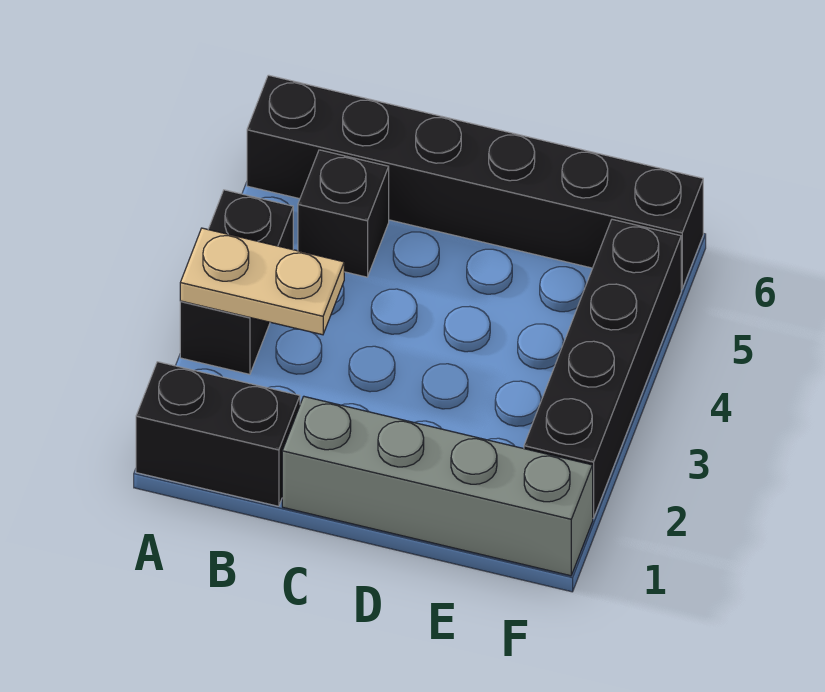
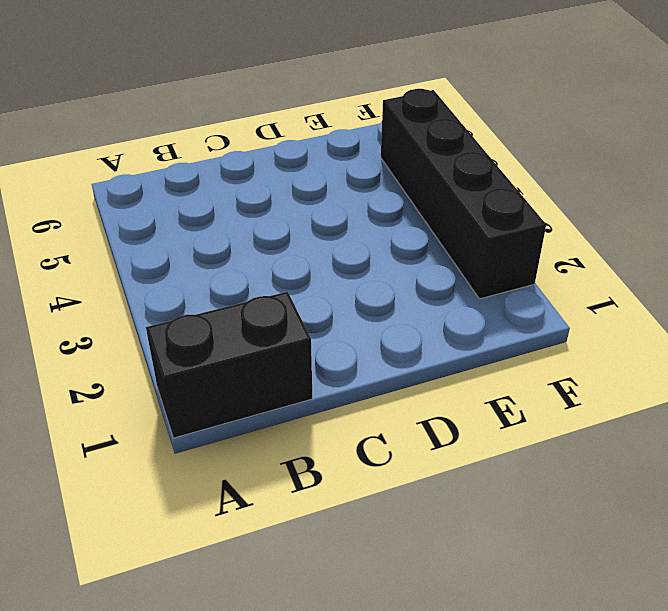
none -> black brick A3:A4 level 1
none -> black brick A6:F6 level 1

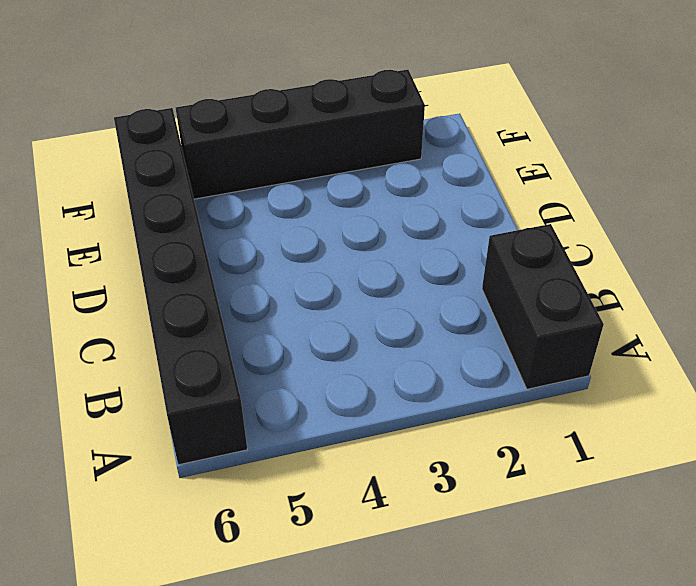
none -> black brick A3:A4 level 1
none -> black brick B5 level 1

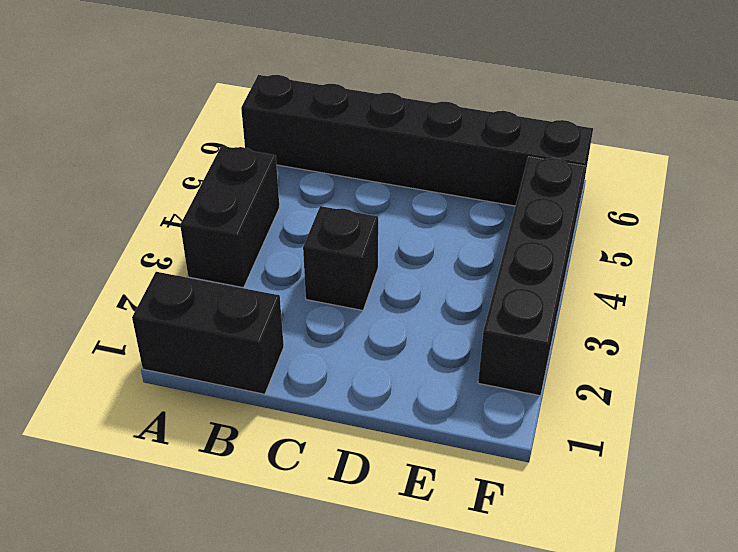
black brick C3 level 1 -> black brick B5 level 1
none -> grey brick C1:F1 level 1
none -> tan plate A3:B3 level 2

